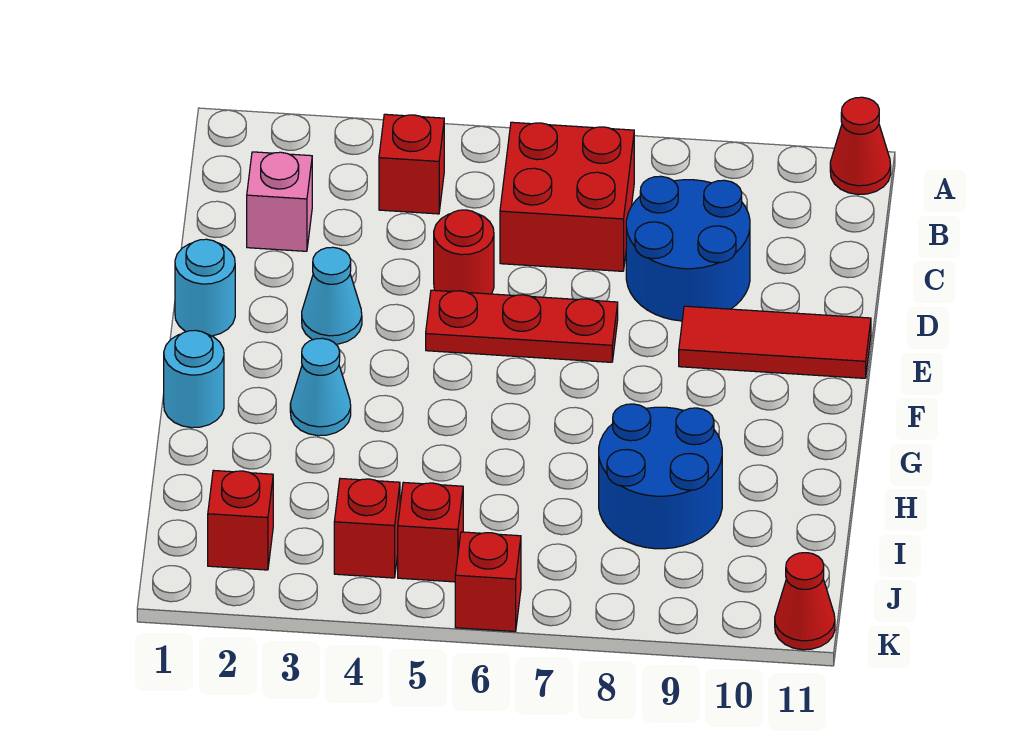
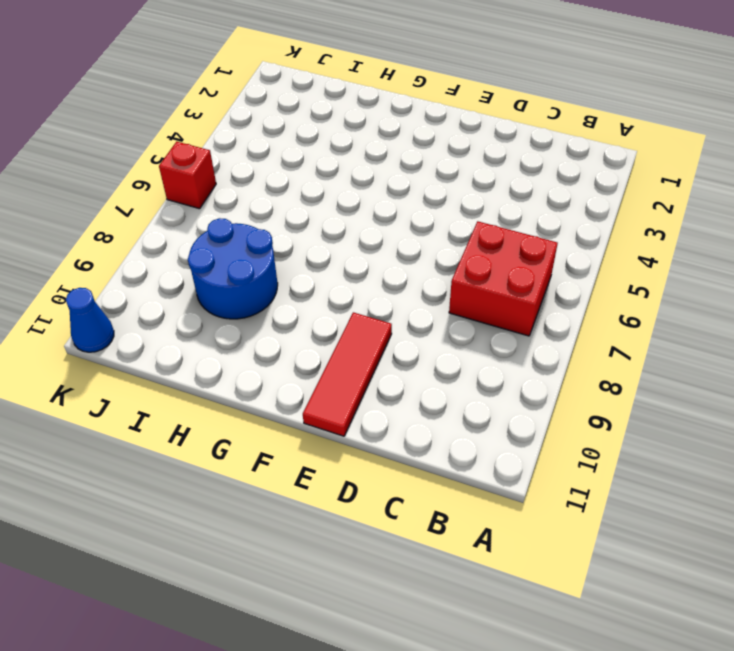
blue cone K11 level 1 -> red cone K11 level 1
none -> red cone A11 level 1
none -> red brick B4 level 1
none -> pink brick C2 level 1

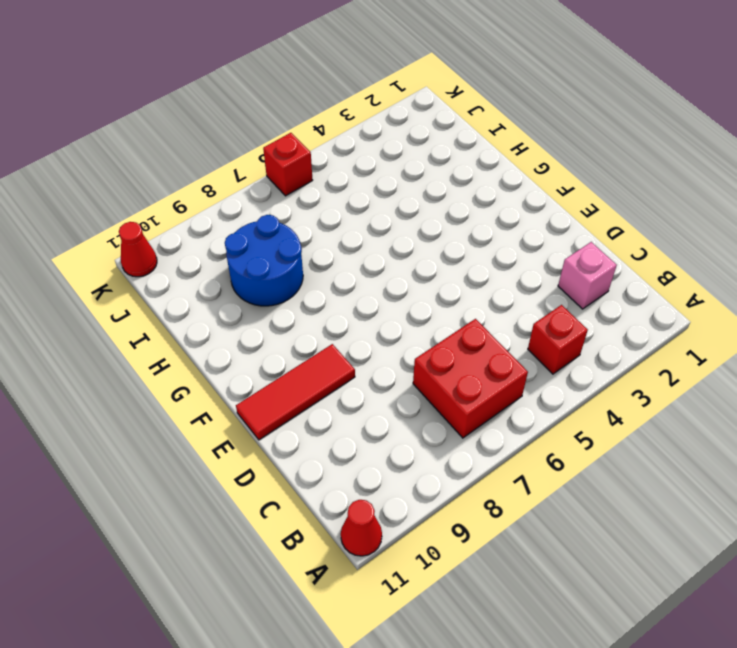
none -> blue round brick C8:D9 level 1
none -> red round brick D5 level 1
none -> cyan round brick E1 level 1

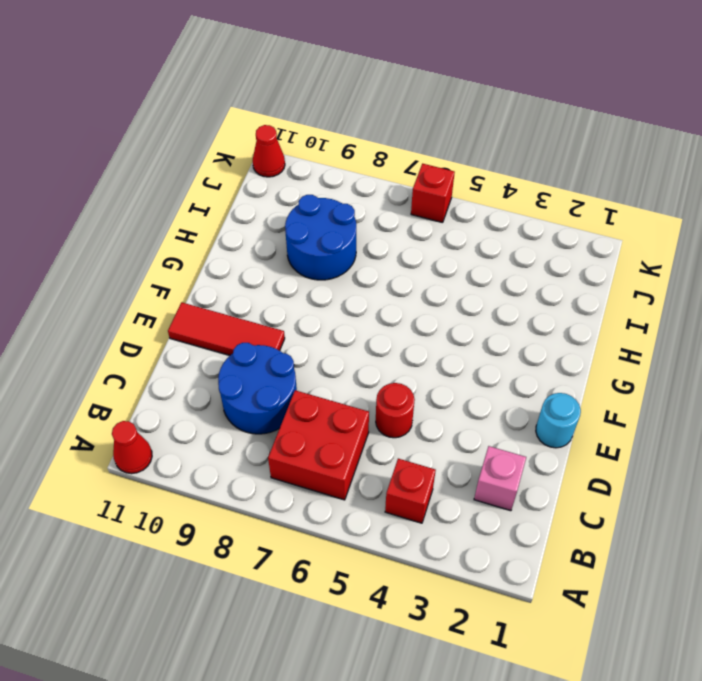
none -> cyan cone E3 level 1
none -> red plate E5:E7 level 1
none -> cyan round brick G1 level 1

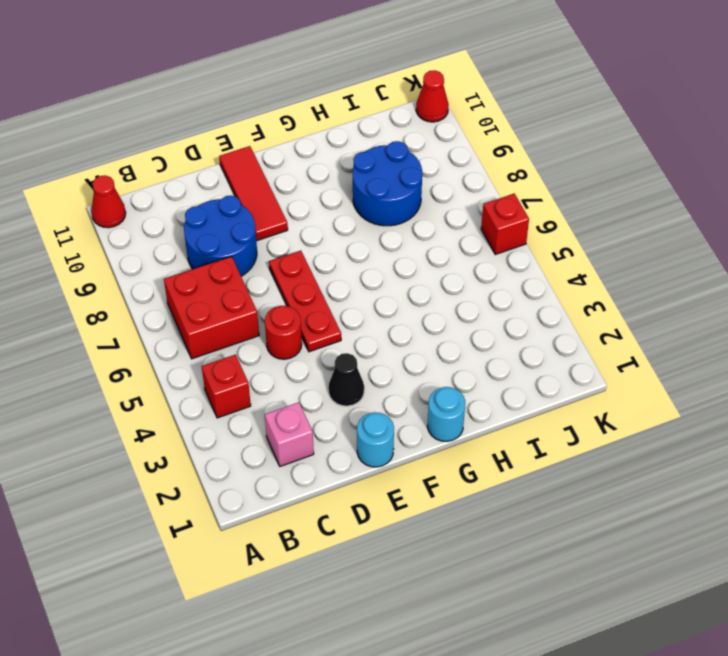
black cone E3 level 1 -> cyan cone E3 level 1
none -> cyan cone G3 level 1
none -> red brick J2 level 1
none -> red brick J4 level 1

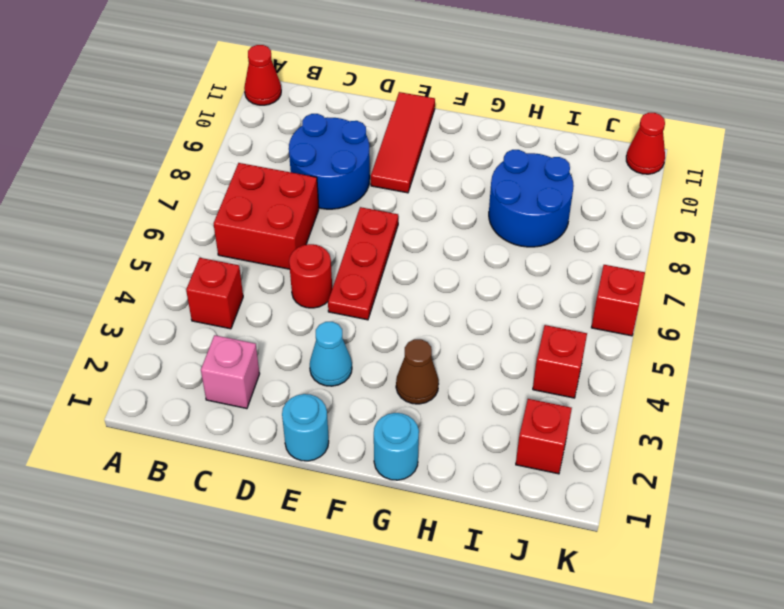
brown cone G3 level 1 -> cyan cone G3 level 1
none -> red brick J5 level 1

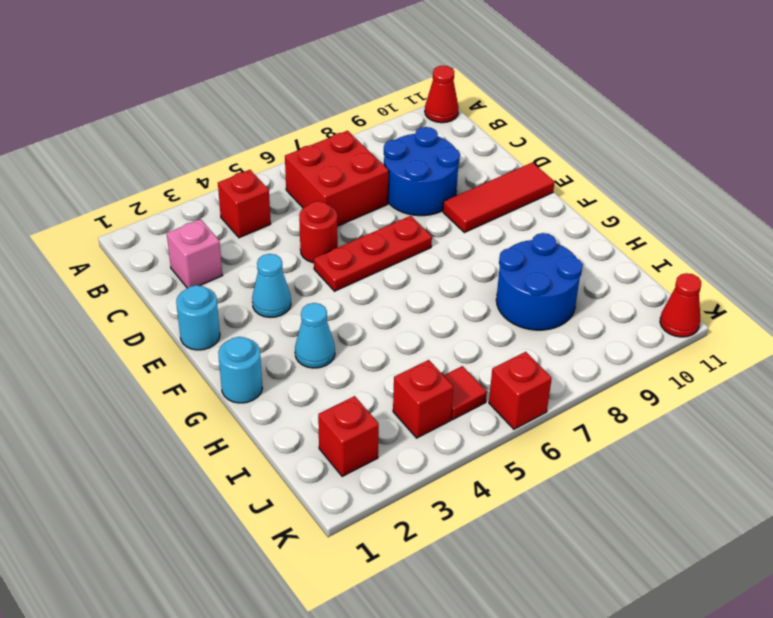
red tile J5 level 1 -> red brick J5 level 1

